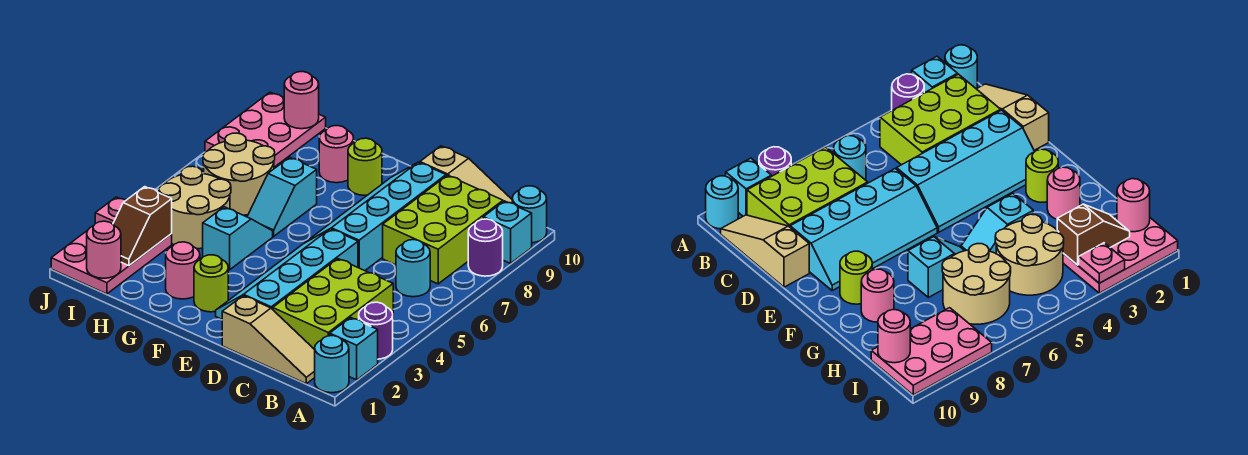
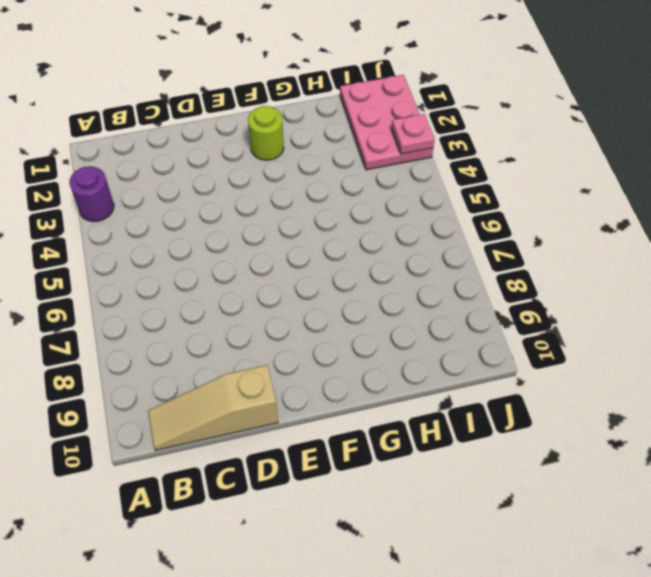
none -> cyan round brick A1 level 1
none -> cyan brick A2 level 1
none -> purple round brick A8 level 1

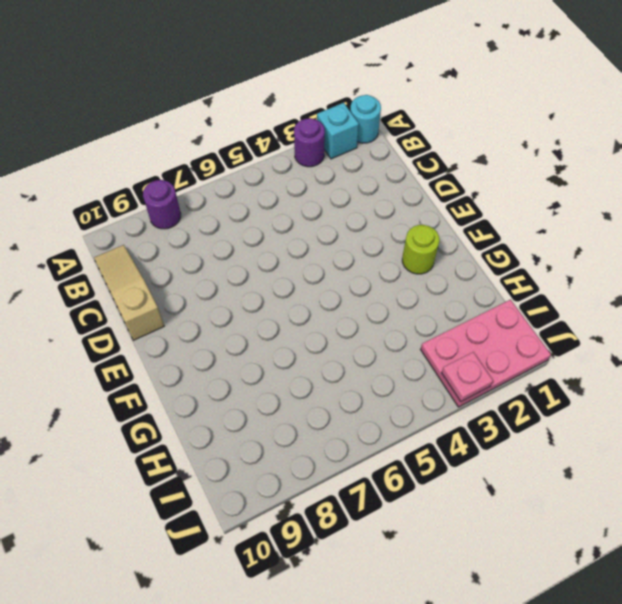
none -> cyan brick A9 level 1
none -> cyan round brick A10 level 1
none -> tan slope B1:D1 level 1 top D

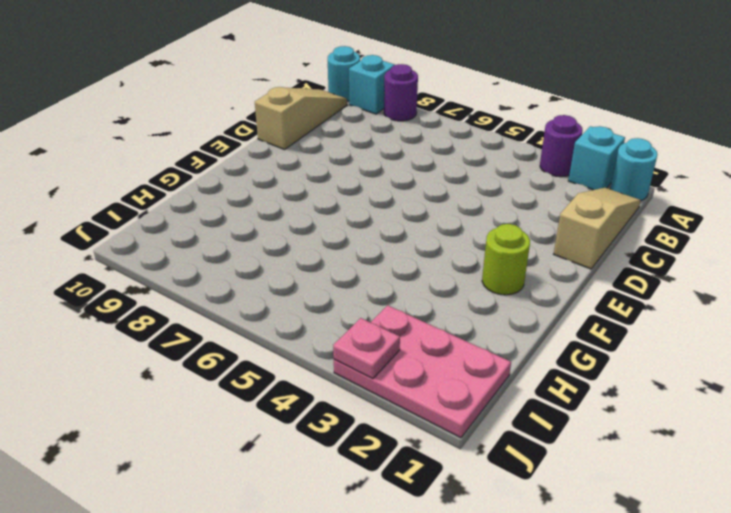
none -> lime brick B2:C4 level 1
none -> cyan round brick B6 level 1
none -> lime brick B7:C9 level 1

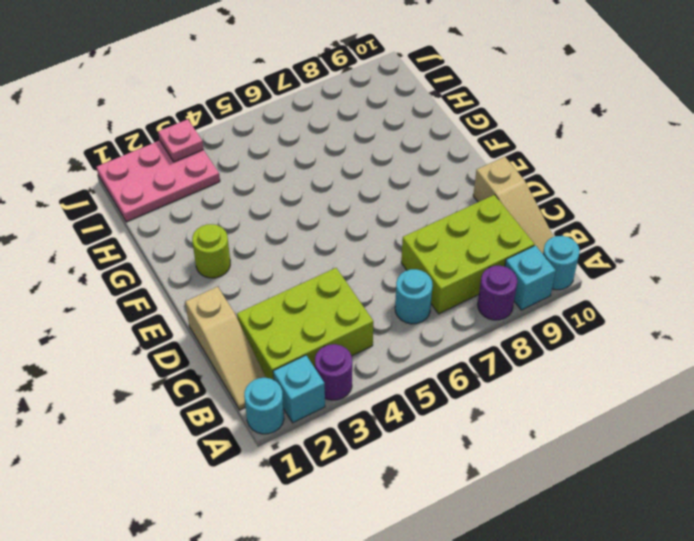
none -> cyan slope D2:E5 level 1 top D
none -> cyan slope D6:E9 level 1 top D
none -> lime round brick F9 level 1

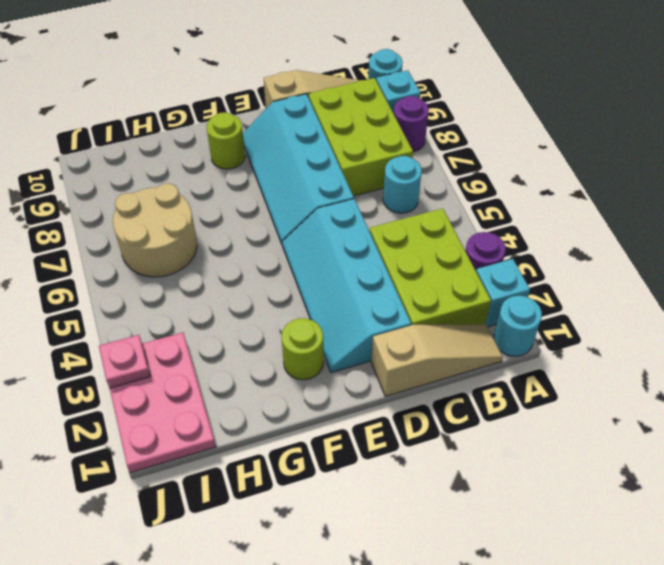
none -> pink round brick G2 level 1
none -> cyan slope G4:G5 level 1 top 4
none -> cyan slope G6:G7 level 1 top 7

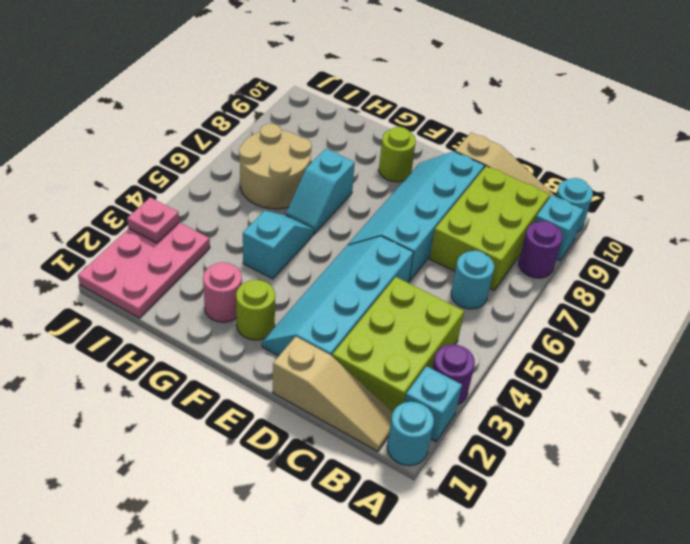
none -> pink round brick G9 level 1
none -> tan round brick H4:I5 level 1
none -> pink plate I8:J10 level 1

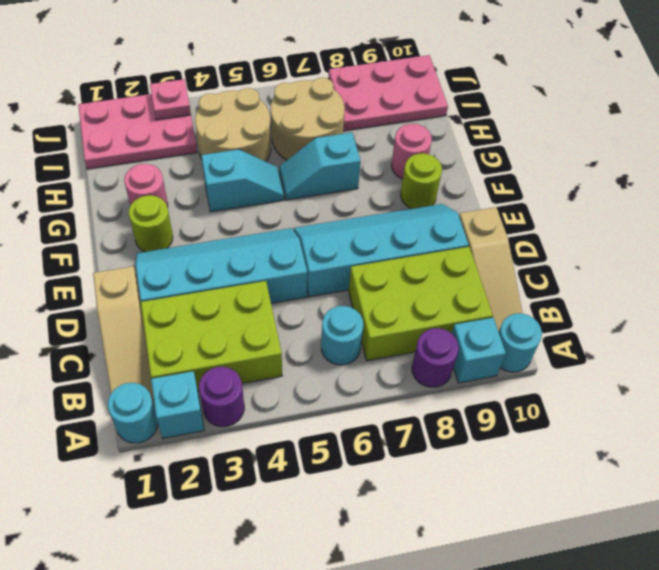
none -> pink round brick I1 level 2
none -> brown slope I2:I3 level 2 top 3
none -> pink round brick I10 level 2

